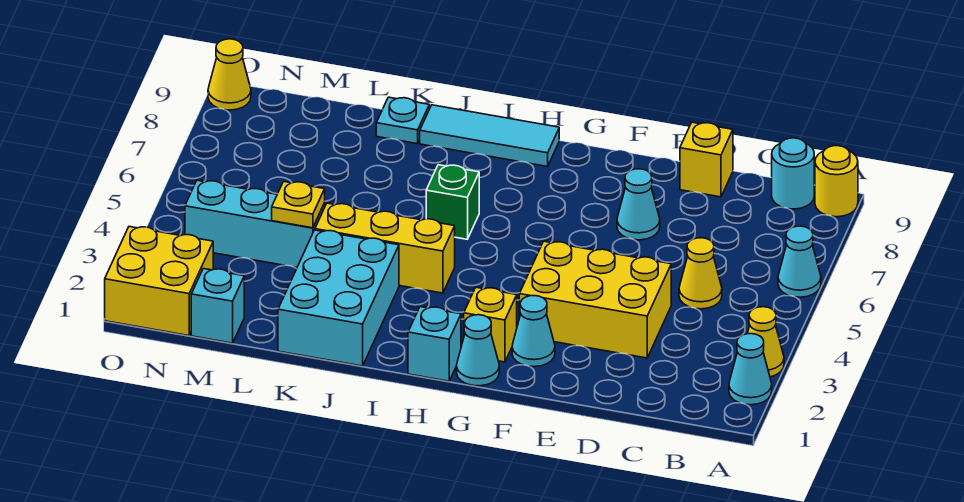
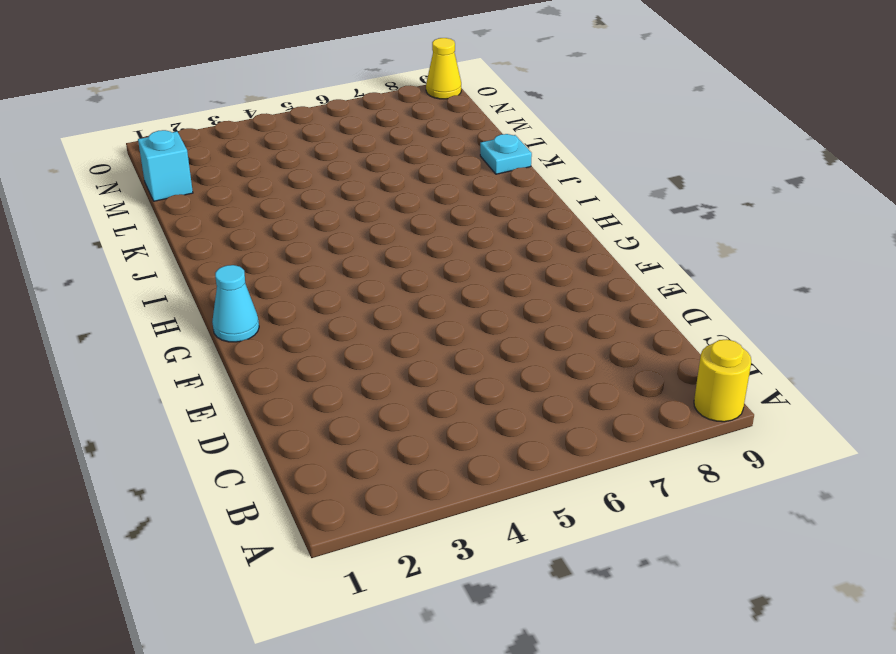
none -> cyan cone A2 level 1
none -> yellow cone A3 level 1
none -> cyan cone A6 level 1

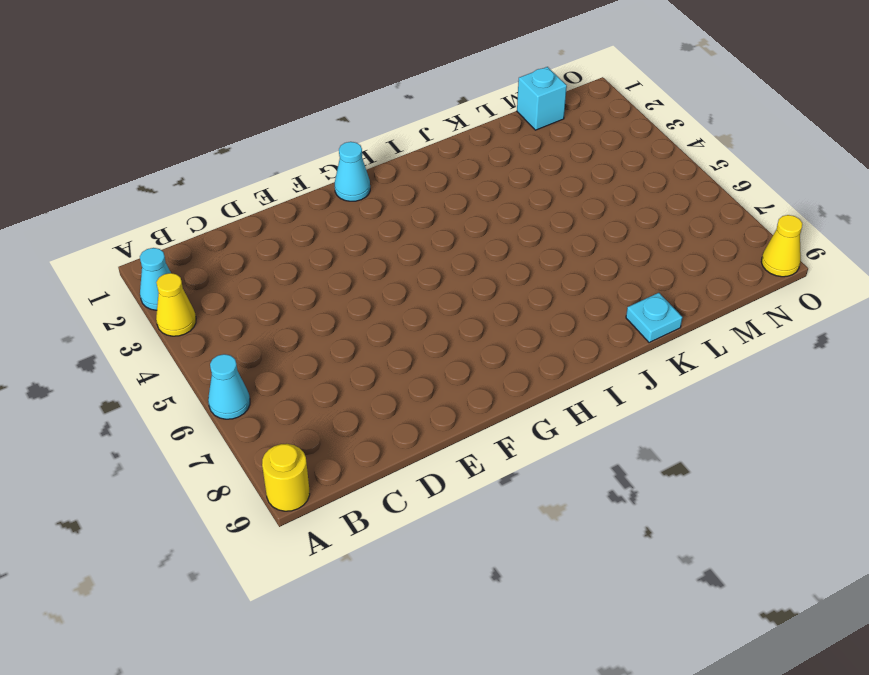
none -> cyan round brick B9 level 1
none -> yellow cone C5 level 1
none -> yellow brick D3:F4 level 1

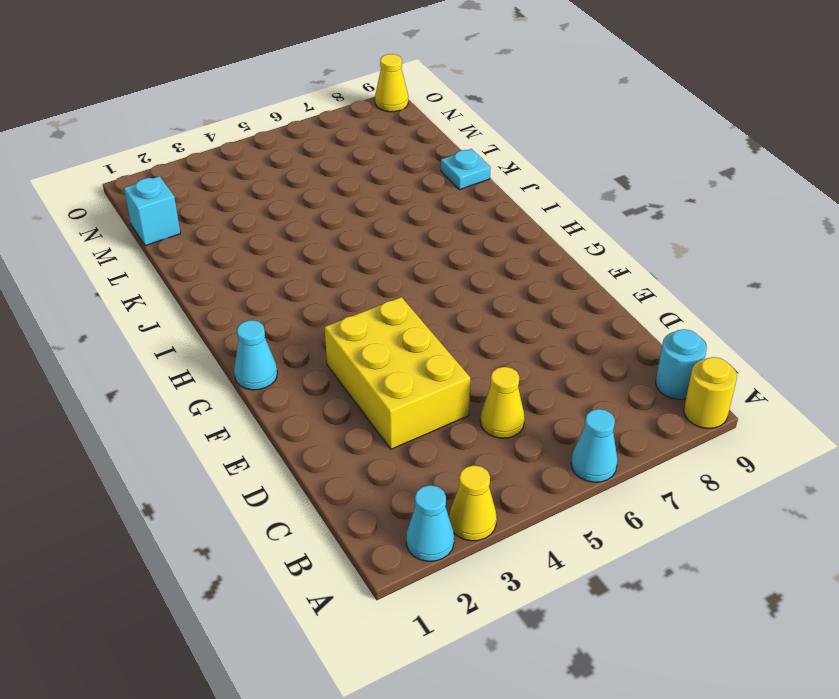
none -> yellow brick D9 level 1
none -> cyan cone E7 level 1
none -> cyan cone F2 level 1

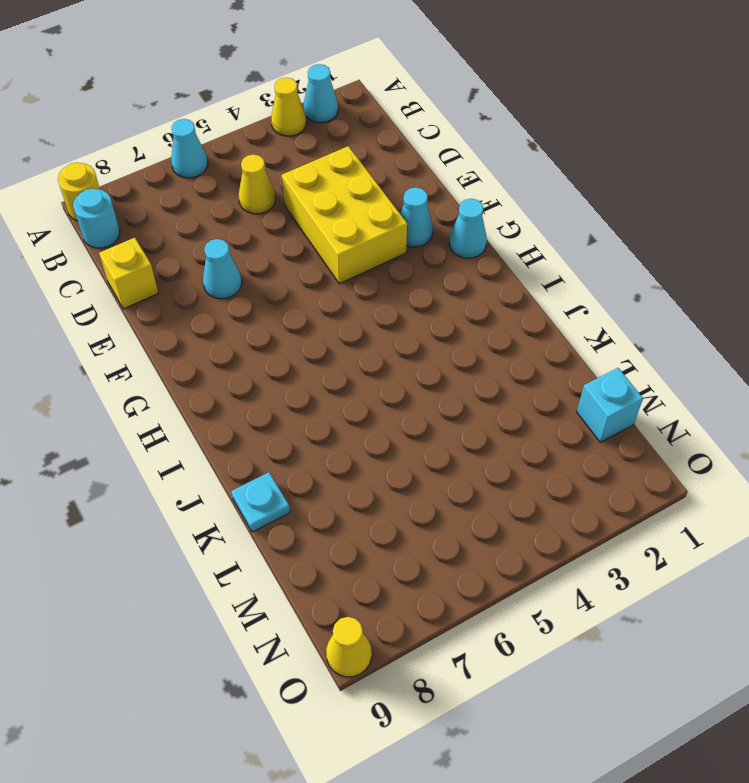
none -> yellow brick G2 level 1
none -> cyan brick H1 level 1
none -> cyan tile H9:J9 level 1

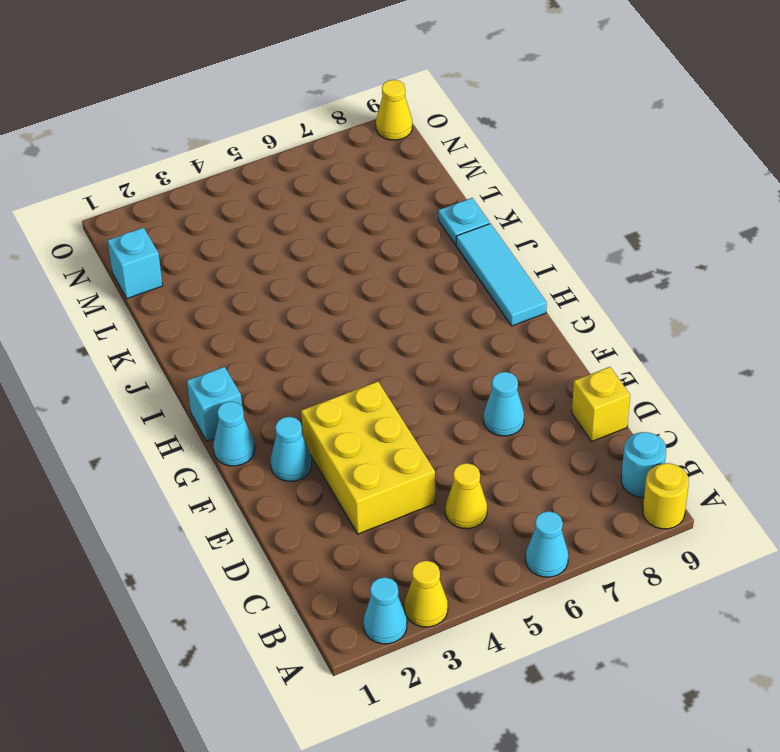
none -> yellow brick G2 level 1
none -> yellow brick I4:K4 level 1
none -> green brick I6 level 1

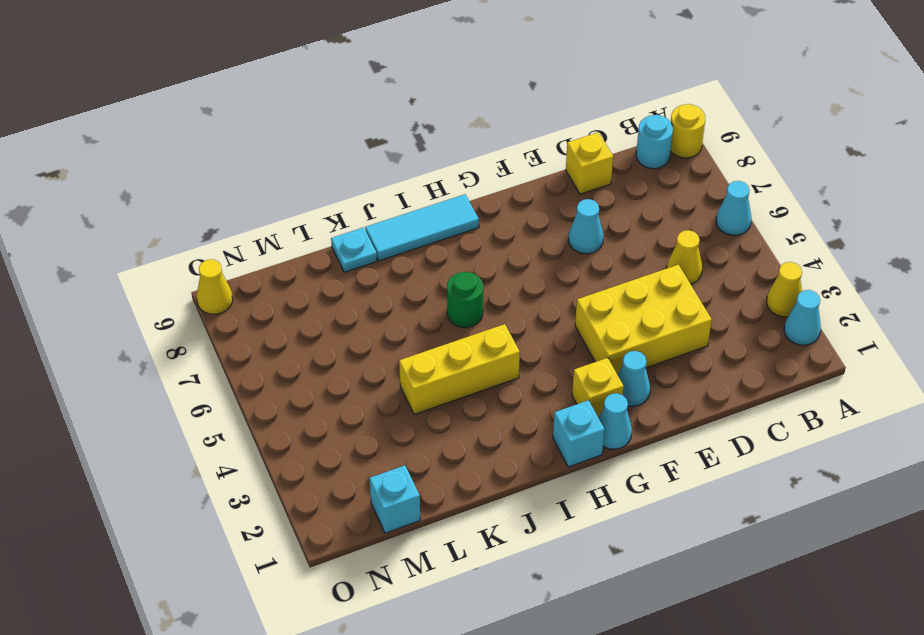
green round brick I6 level 1 -> green brick I6 level 1
none -> cyan brick J1:K3 level 1
none -> cyan brick L4:N4 level 1
none -> yellow brick N1:O2 level 1

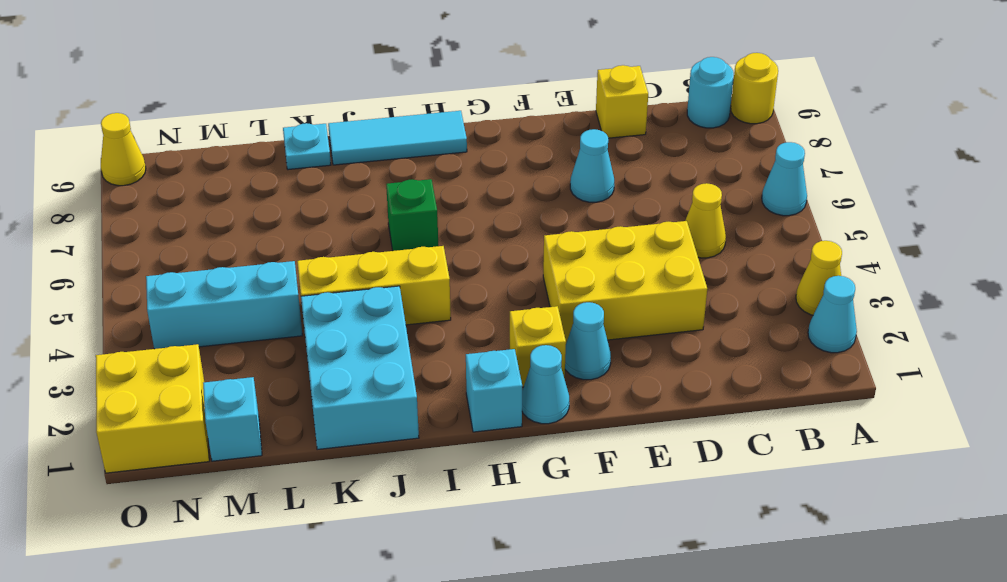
none -> yellow plate L4 level 2

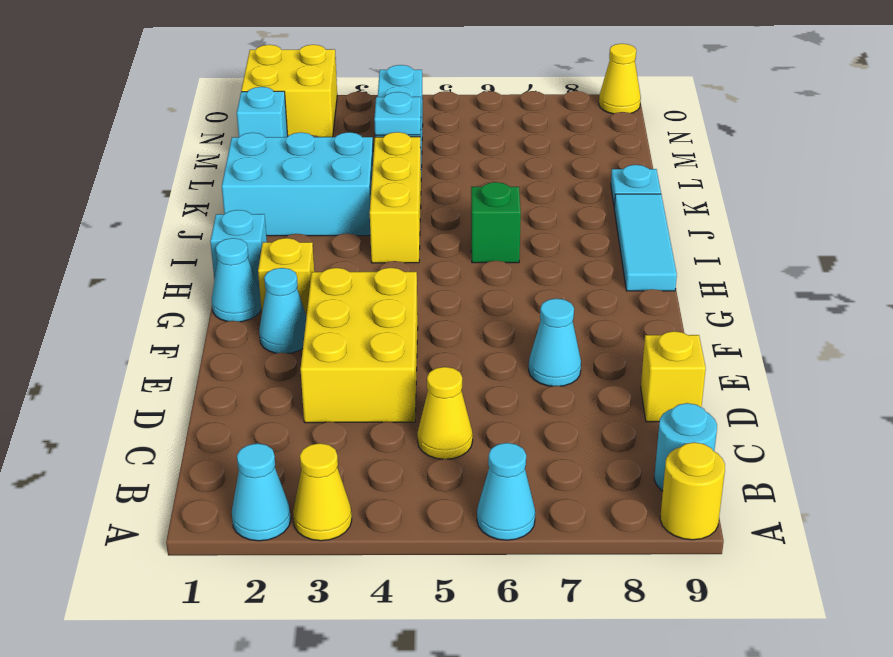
cyan plate L4 level 2 -> yellow plate L4 level 2

